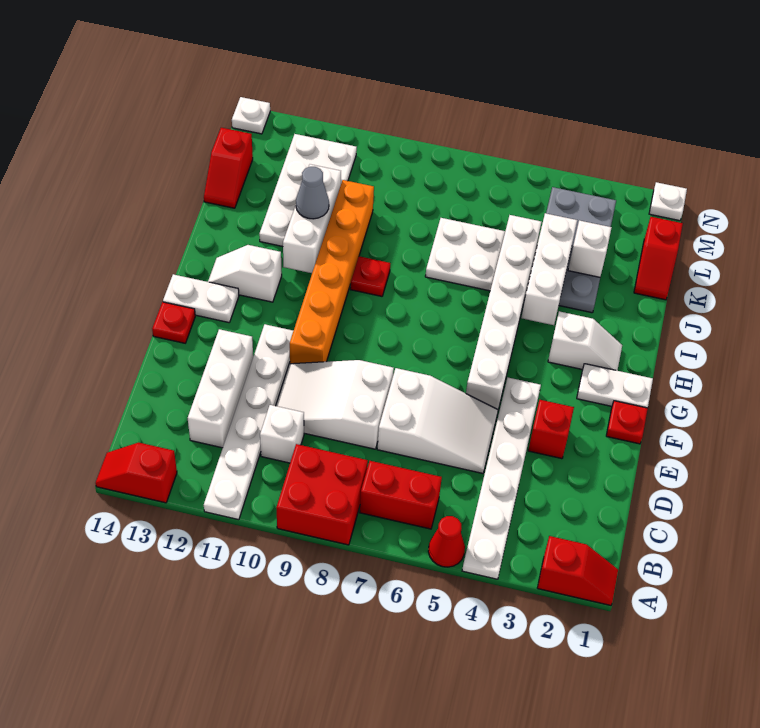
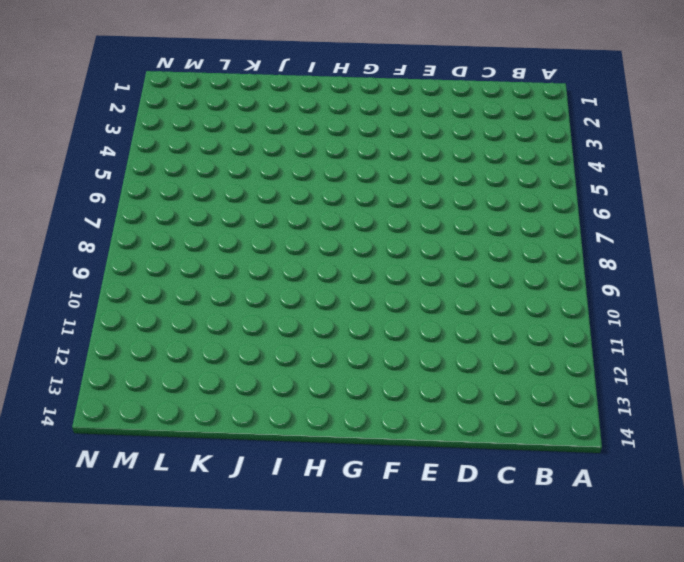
none -> red slope A1:A2 level 1 top 2
none -> white plate A4:F4 level 1
none -> red cone A5 level 1
none -> red brick A8:B9 level 1

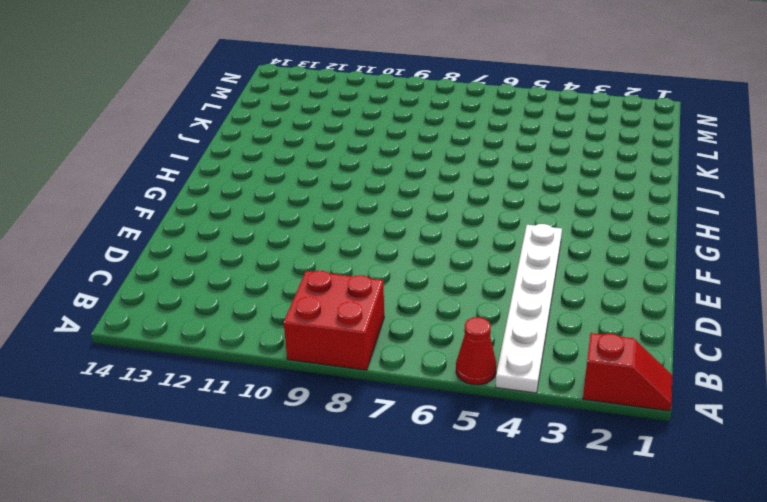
none -> white plate A11:F11 level 1
none -> red slope A13:A14 level 1 top 13
none -> red brick B6:B7 level 1
none -> white brick C10 level 1

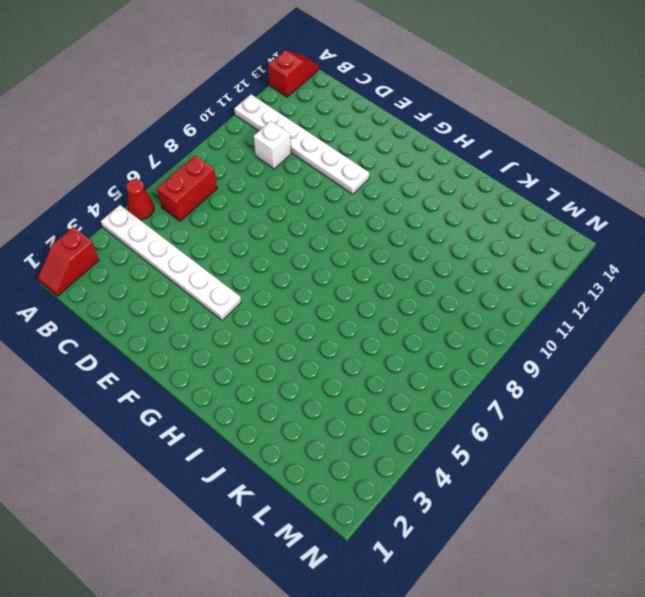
none -> red brick A8:B9 level 1
none -> white brick C12:E12 level 1
none -> white slope D5:E7 level 1 top 7
none -> white slope D8:E10 level 1 top 8

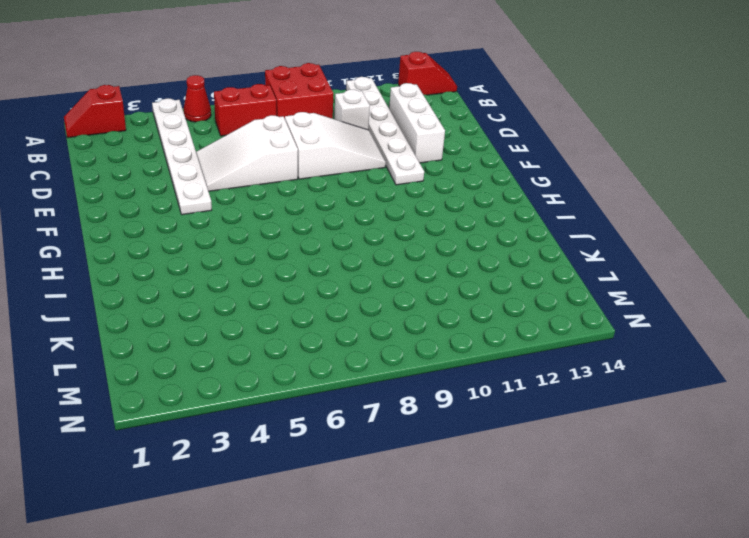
none -> red brick E3 level 1
none -> red plate F1 level 1
none -> white brick F5:K5 level 1
none -> orange brick F10:K10 level 1

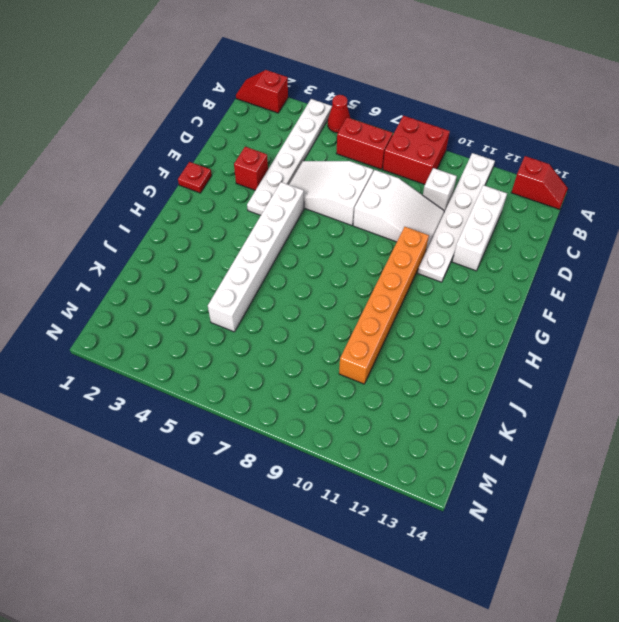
none -> red plate F14 level 1
none -> white plate G1:G2 level 1
none -> white plate G13:G14 level 1
none -> white slope H2:H3 level 1 top 3

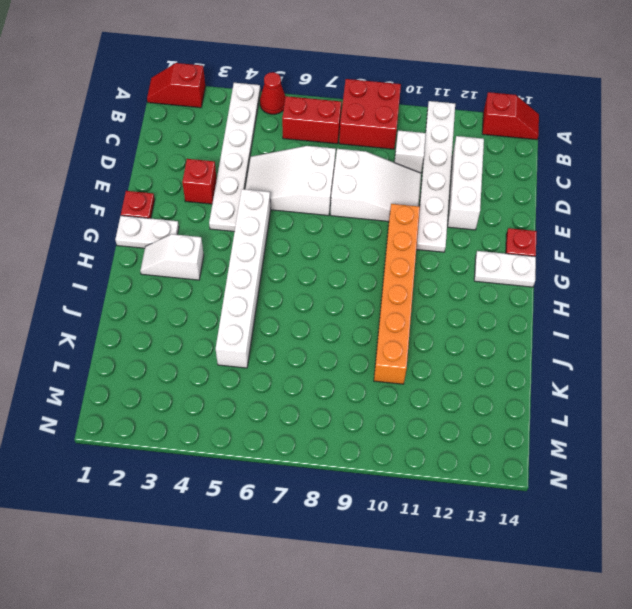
none -> white slope H12:H13 level 1 top 12
none -> red plate I9 level 1
none -> grey plate J3:M4 level 1
none -> white plate J6:K7 level 1

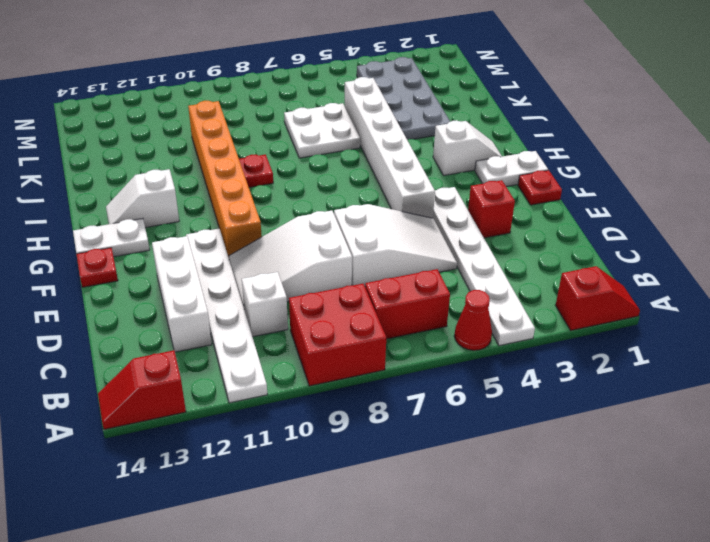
none -> white plate J11:M12 level 1
none -> red slope K1:L1 level 1 top L
none -> red slope K14:L14 level 1 top L
none -> white plate N1 level 1

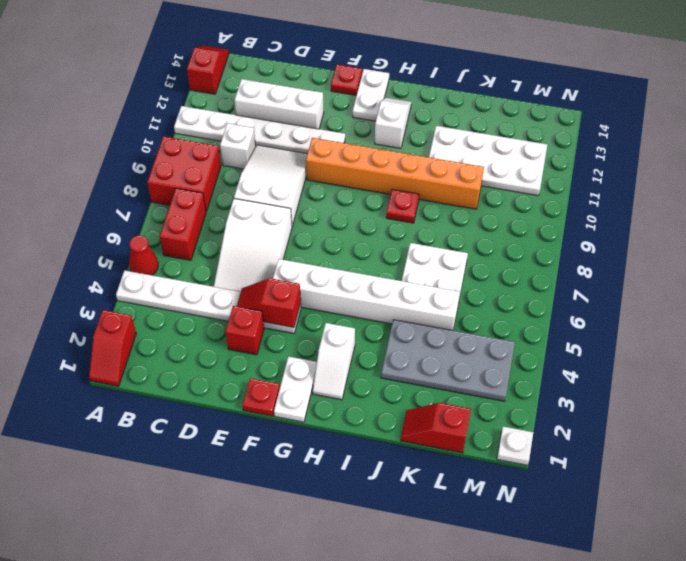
red slope E4:F4 level 2 top F -> red slope K14:L14 level 1 top L
none -> white plate N14 level 1
none -> white brick I4:K4 level 2
none -> white brick I11:K11 level 2
none -> white brick K3 level 2

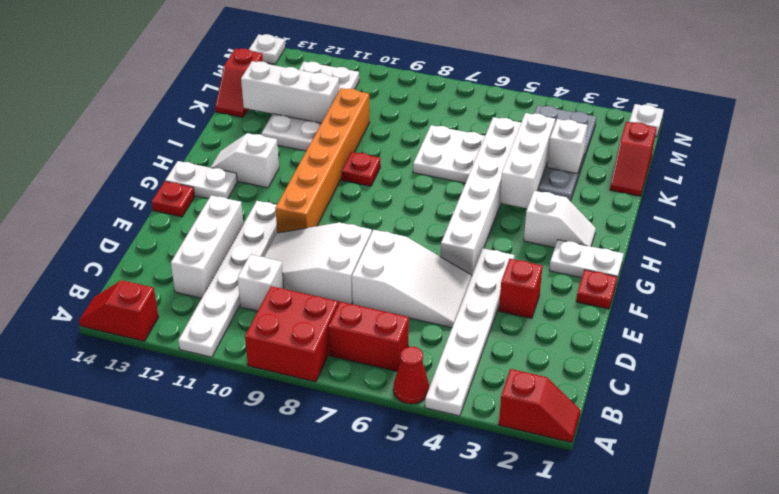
white brick K11:K13 level 2 -> white brick I11:K11 level 2
none -> grey cone J11 level 3

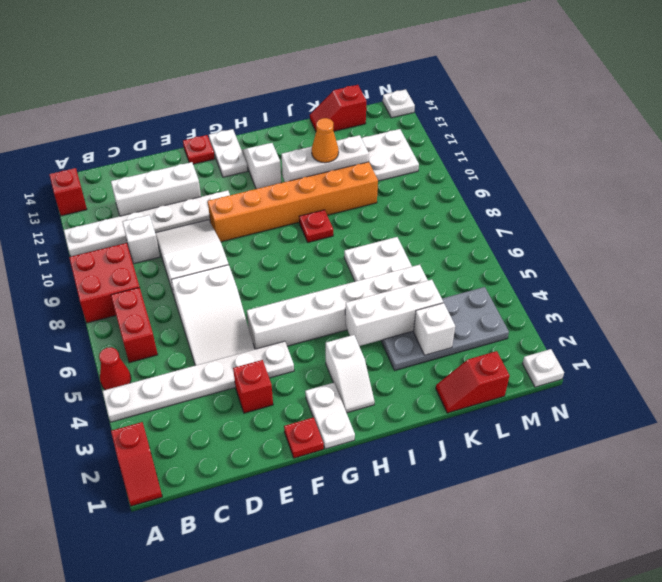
orange cone J11 level 3 -> grey cone J11 level 3

